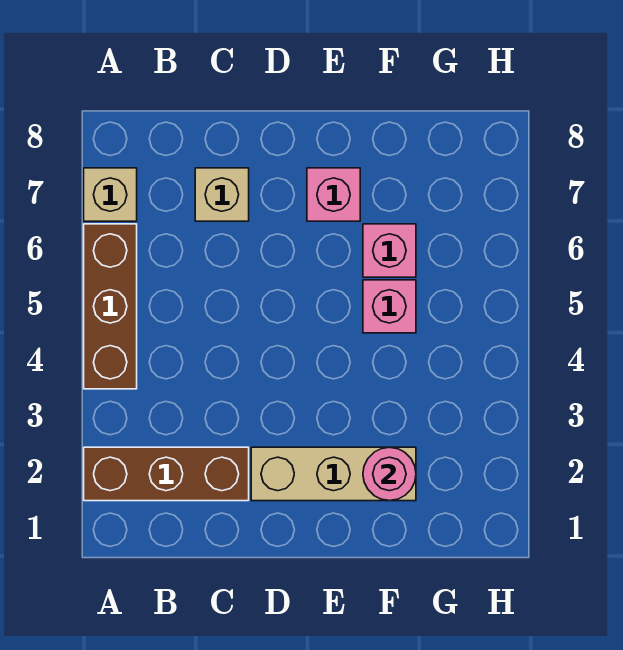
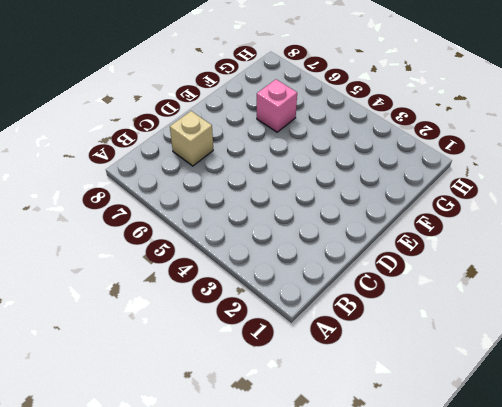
none -> brown brick A2:C2 level 1
none -> brown brick A4:A6 level 1

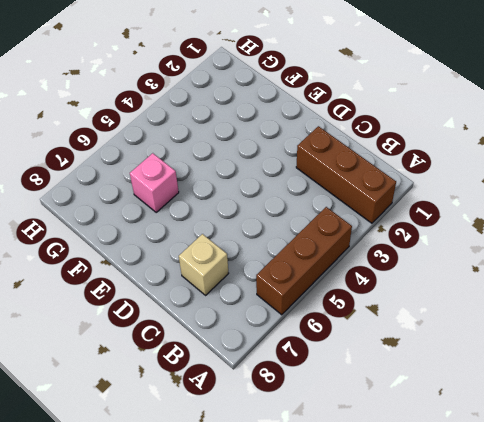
none -> tan brick A7 level 1
none -> tan brick D2:F2 level 1

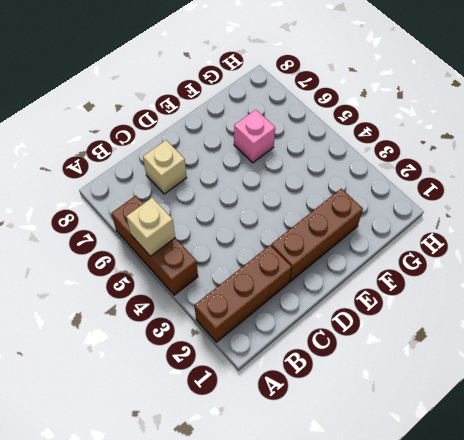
tan brick A5 level 2 -> tan brick A7 level 1
brown brick D2:F2 level 1 -> tan brick D2:F2 level 1
none -> pink brick E7 level 1
none -> pink brick F5 level 1

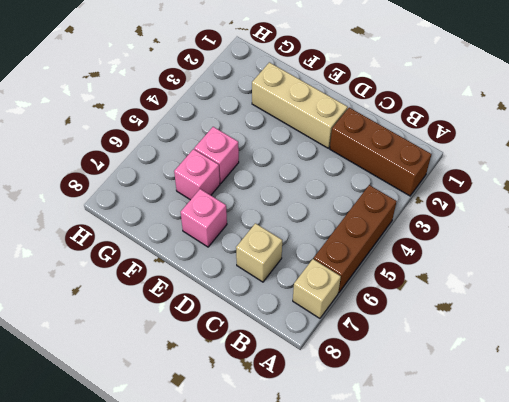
none -> pink round brick F2 level 2

